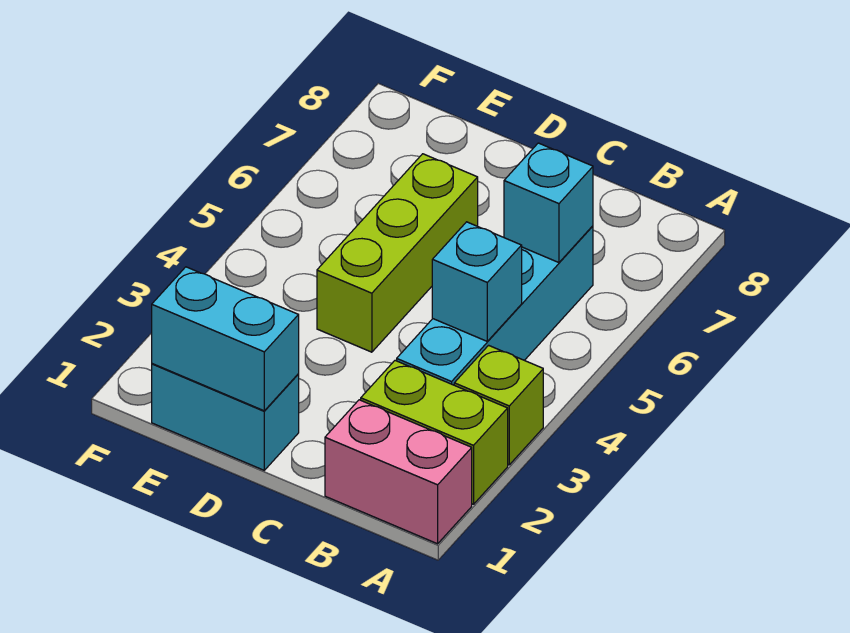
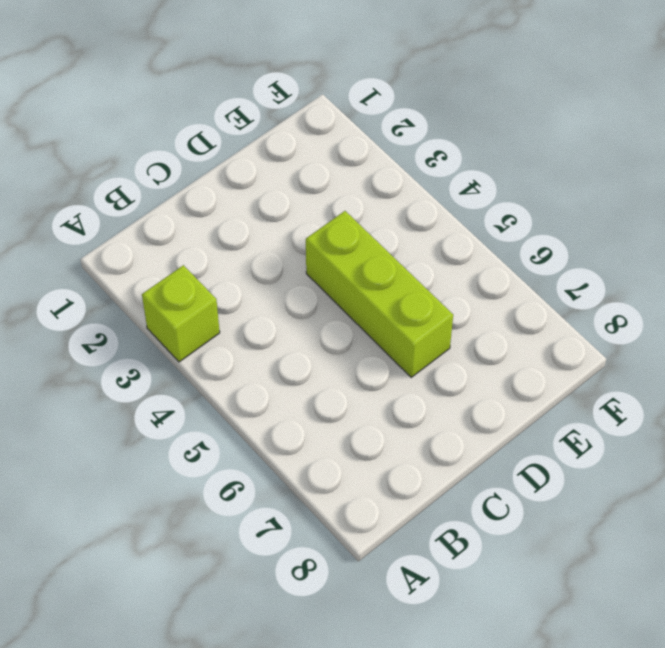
none -> pink brick A1:B1 level 1
none -> lime brick A2:B2 level 1

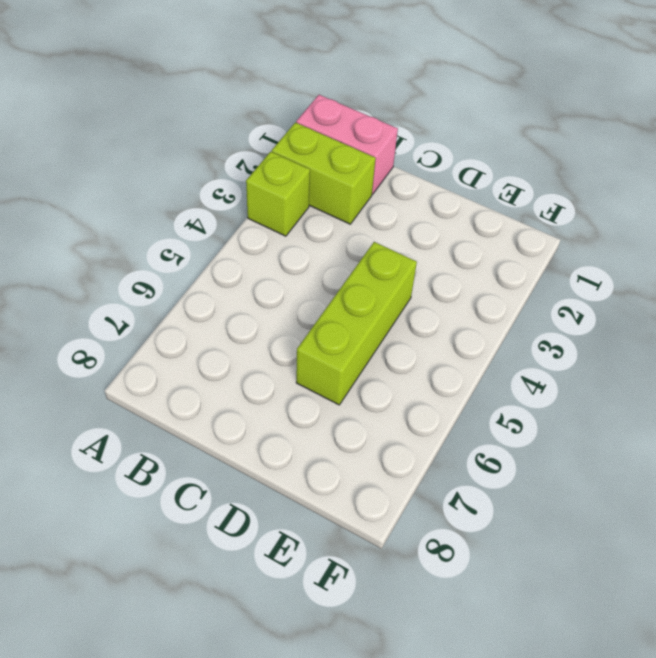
none -> cyan brick B3:B6 level 1
none -> cyan brick D1:E1 level 1

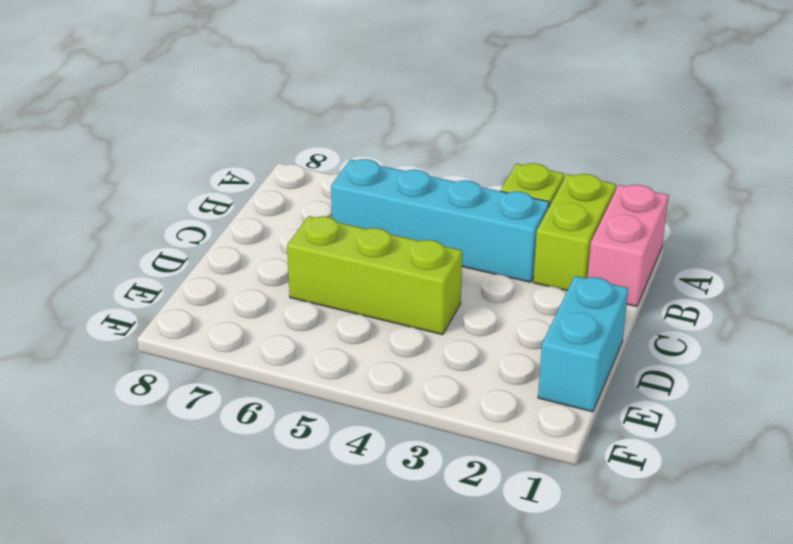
none -> cyan brick B4 level 2
none -> cyan brick B6 level 2

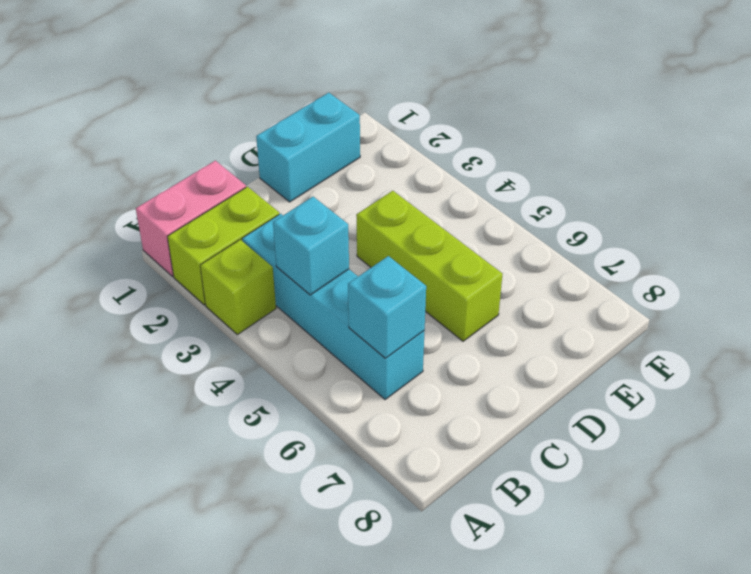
none -> cyan brick D1:E1 level 2

